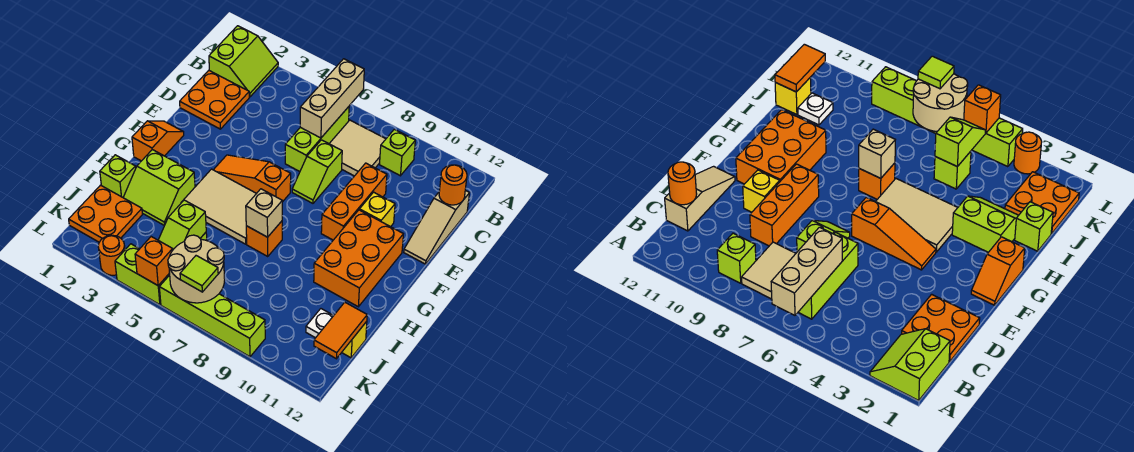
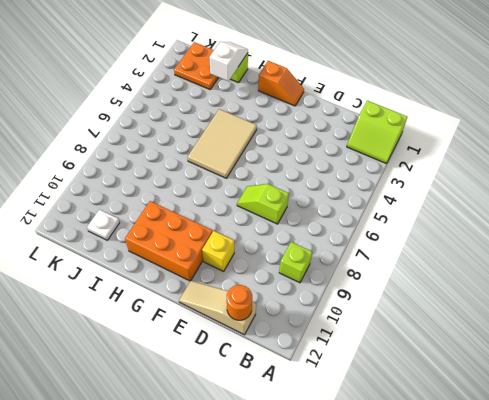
white slope I1:I2 level 2 top 2 -> none
none -> lime brick B6:D6 level 1
none -> tan tile B7:C8 level 1
none -> orange plate C1:D2 level 1
none -> orange brick D9:F9 level 1

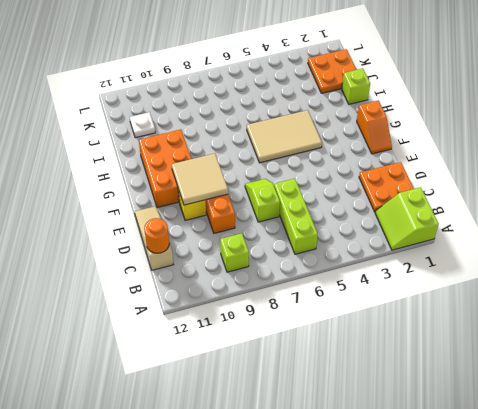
tan tile E9:F10 level 2 -> tan tile B7:C8 level 1
none -> orange slope F4:F6 level 1 top 6
none -> lime slope H2:I3 level 1 top H
none -> orange brick H7 level 1
none -> lime brick J5 level 1

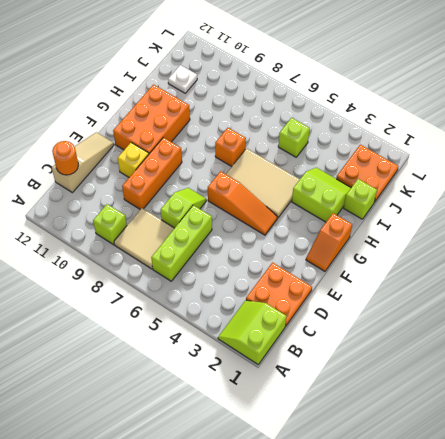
none -> yellow brick J12 level 1
none -> orange round brick L3 level 1
none -> lime brick L4:L5 level 1
none -> lime brick L6:L9 level 1

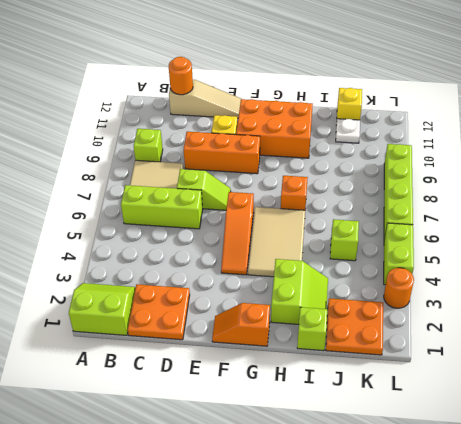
none -> tan brick A6:C6 level 2
none -> tan brick H7 level 2
none -> lime slope J5:K5 level 2 top J
none -> orange tile J12:K12 level 2

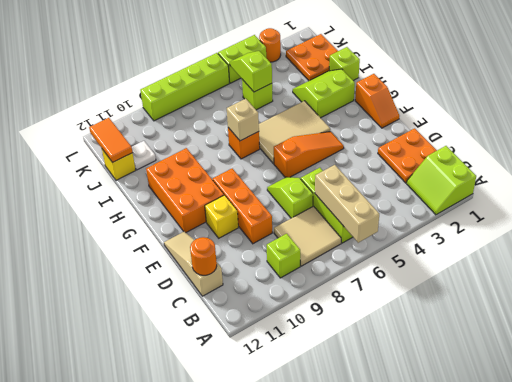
none -> tan round brick K6:L7 level 2
none -> orange brick L5 level 2
none -> lime tile L7 level 3

